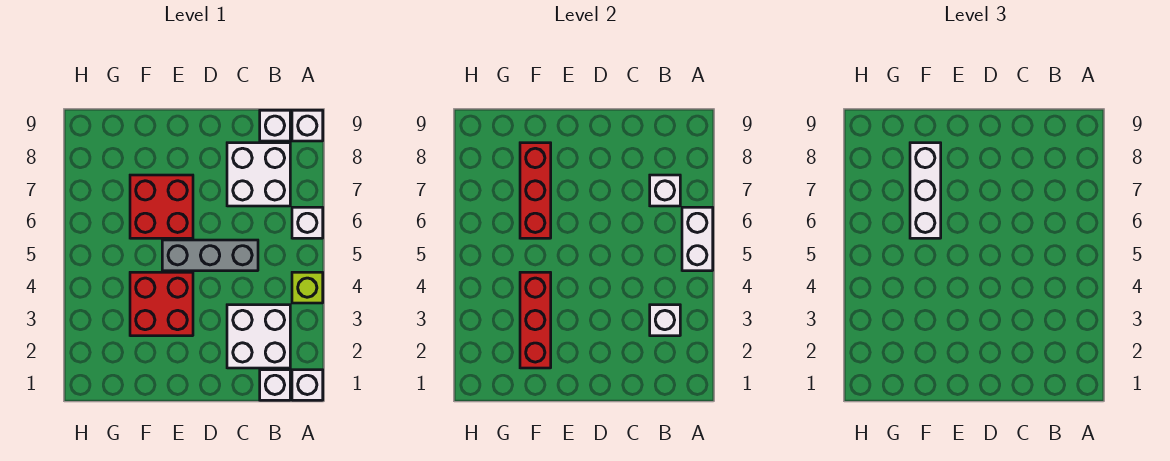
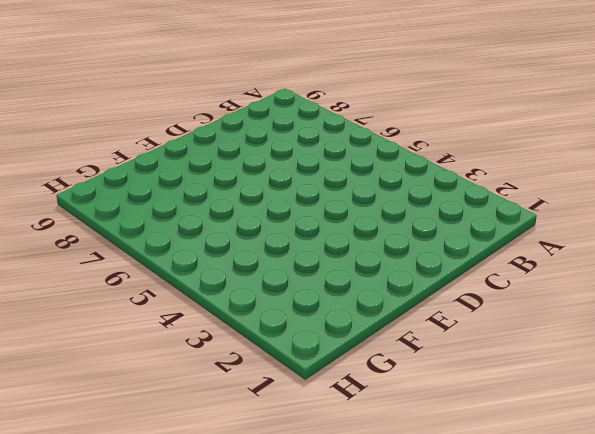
none -> white brick A1 level 1
none -> lime brick A4 level 1
none -> white brick A6 level 1

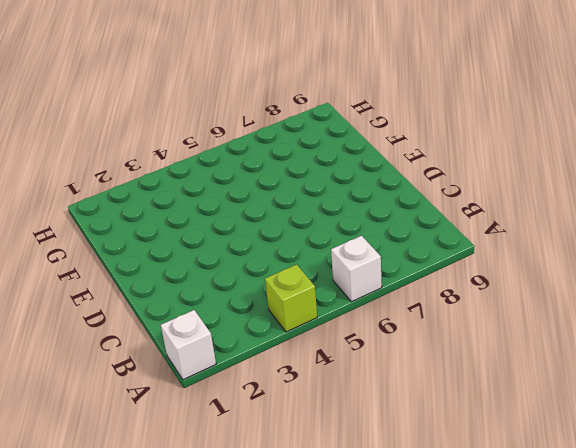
none -> white brick A9 level 1
none -> white brick B1 level 1
none -> white brick B2:C3 level 1

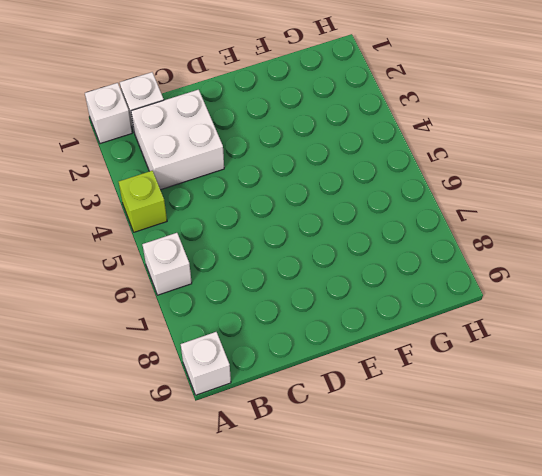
none -> white brick B7:C8 level 1
none -> white brick B9 level 1
none -> grey brick C5:E5 level 1

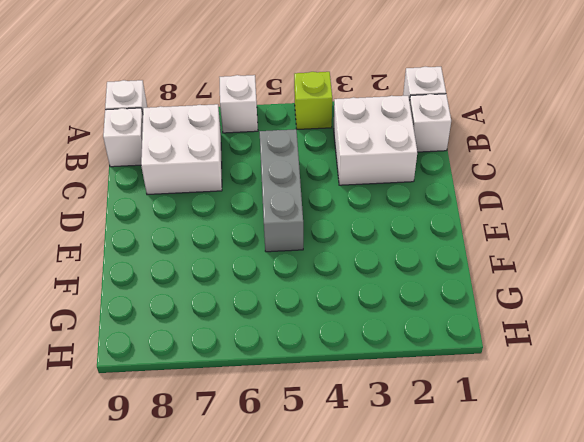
none -> red brick E3:F4 level 1
none -> red brick E6:F7 level 1
none -> white brick A5:A6 level 2

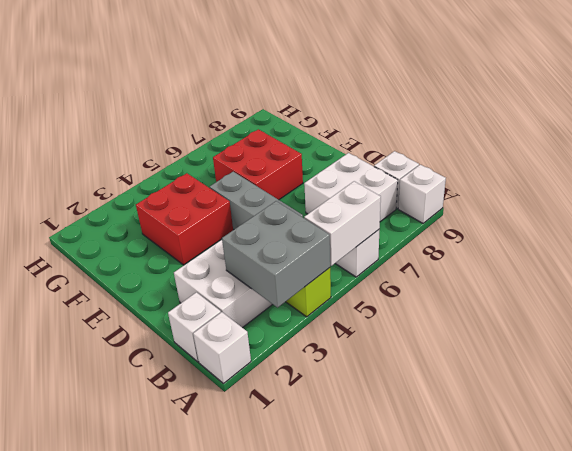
grey brick A3:B4 level 2 -> white brick B3 level 2
none -> white brick B7 level 2
none -> red brick F2:F4 level 2
none -> red brick F6:F8 level 2

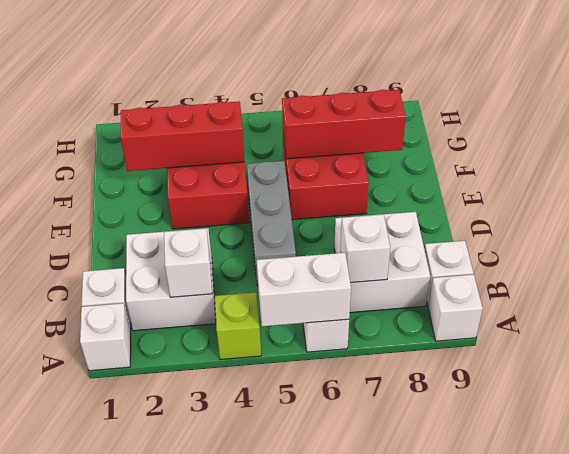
none -> white brick F6:F8 level 3

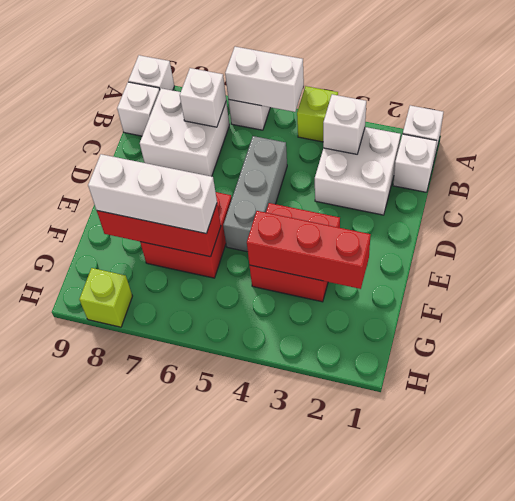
lime brick H8 level 1 -> none

